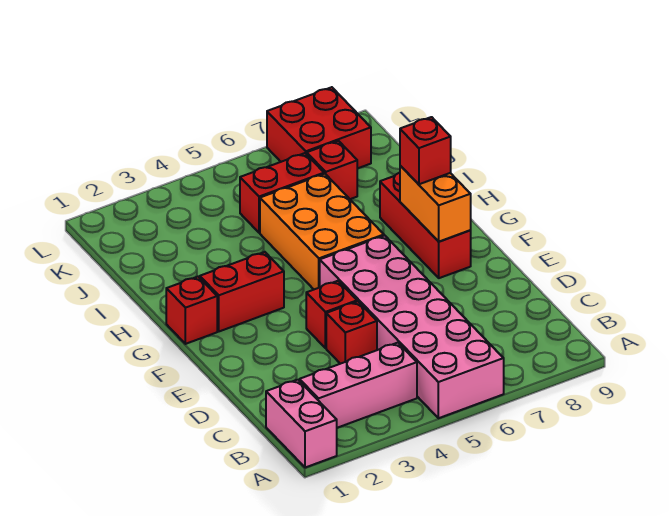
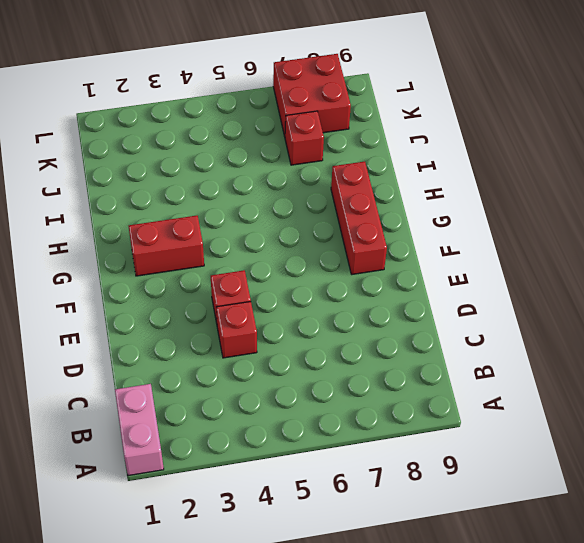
none -> pink brick A5:F6 level 1
none -> pink brick B2:B4 level 1
none -> red brick G1 level 1

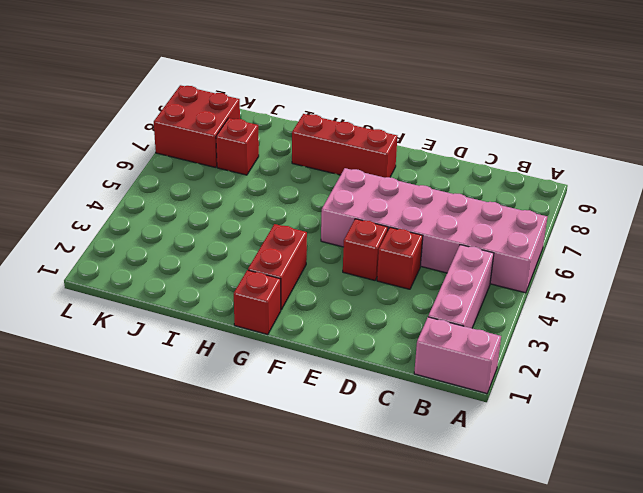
none -> orange brick G5:I6 level 1
none -> red brick J5:J6 level 1
none -> orange brick F8:G8 level 2

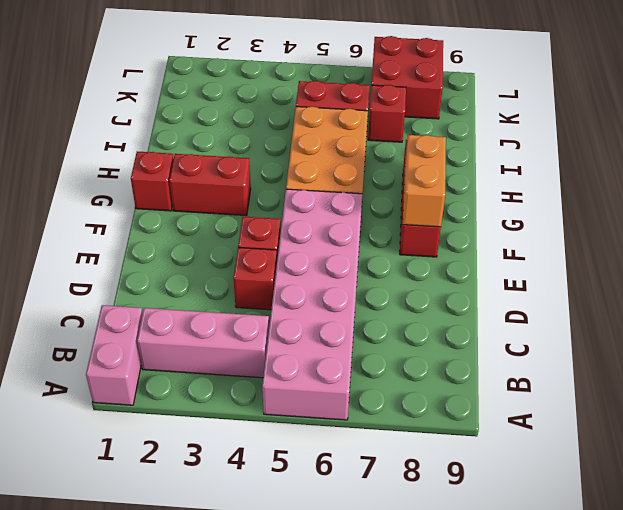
none -> red brick G8 level 3

